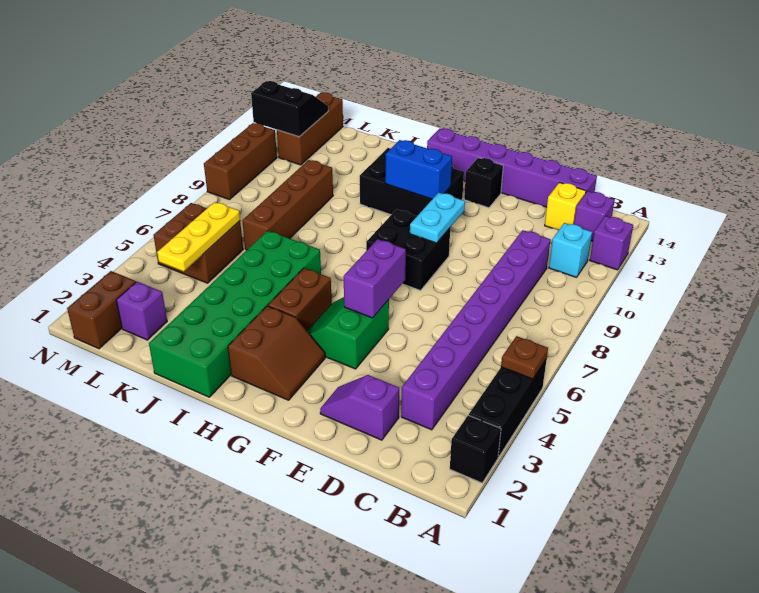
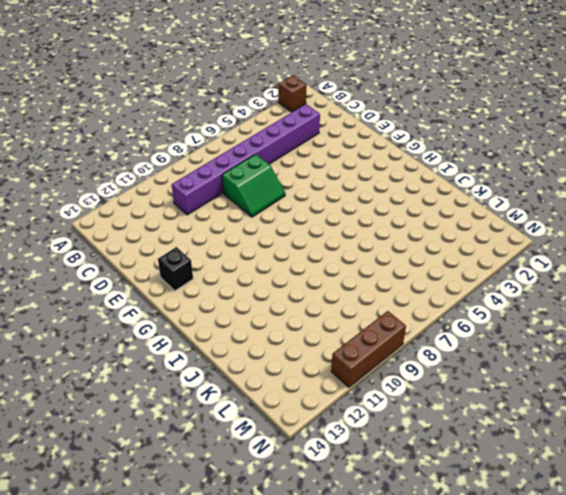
brown brick A2 level 1 -> black brick A2 level 1
green slope D7:E8 level 1 top D -> green slope F4:G5 level 1 top F
none -> black brick A3:A5 level 1
none -> purple brick A12 level 1
none -> cyan brick B11 level 1

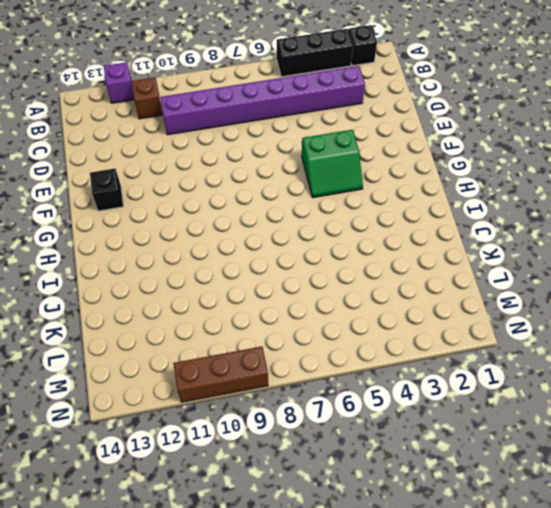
brown brick B11 level 1 -> cyan brick B11 level 1
none -> purple brick B13 level 1
none -> yellow brick C13 level 1
none -> purple brick C14:H14 level 1

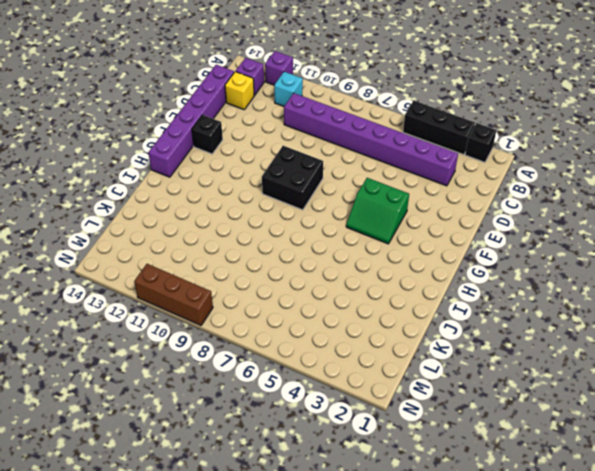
none -> purple slope D2:E2 level 1 top D
none -> brown slope G2:H3 level 1 top H
none -> black brick G11:I12 level 1

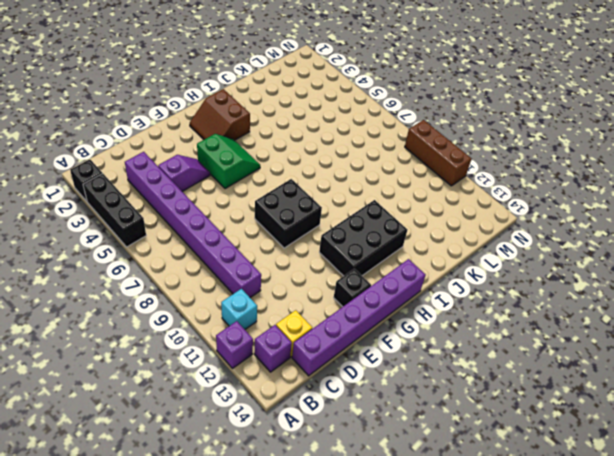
purple slope D4:E4 level 1 top D -> purple slope D2:E2 level 1 top D
none -> brown brick H4:H5 level 1
none -> green brick I1:J6 level 1
none -> brown brick K7:K10 level 1

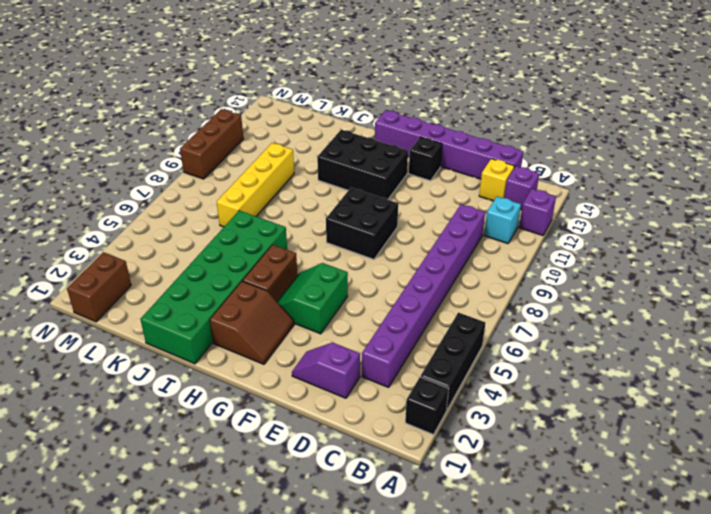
yellow brick K7:K10 level 1 -> brown brick K7:K10 level 1
none -> purple brick L2 level 1
none -> brown brick L5:M6 level 1
none -> brown brick M12:M14 level 1

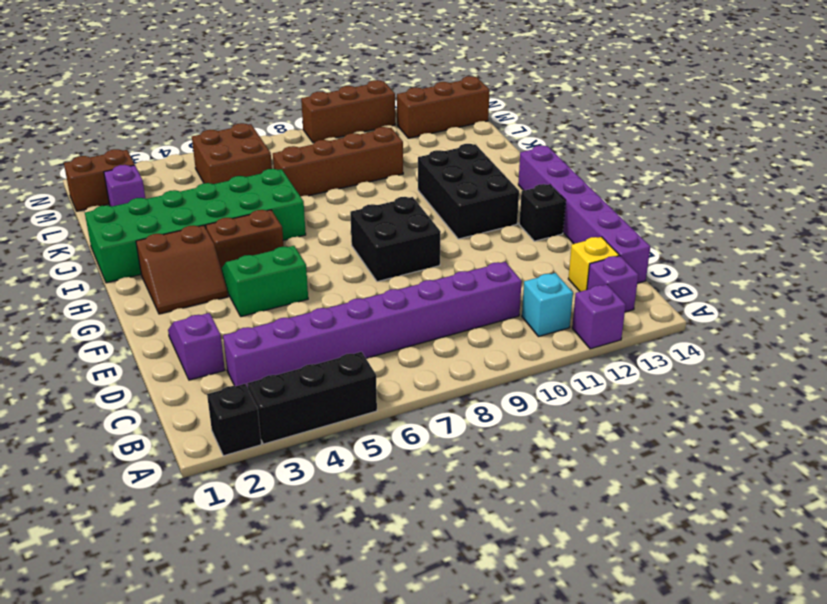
none -> brown plate A5 level 2
none -> purple brick F5:F6 level 2
none -> cyan plate F9:F10 level 2

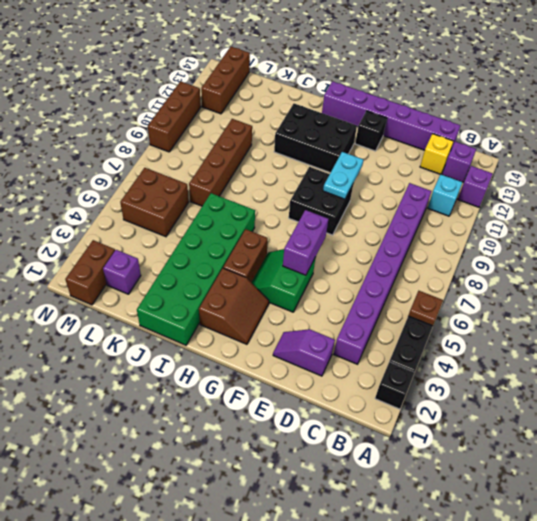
none -> blue brick G11:H11 level 2
none -> yellow plate L4:L6 level 2
none -> black slope M12:N13 level 2 top 12

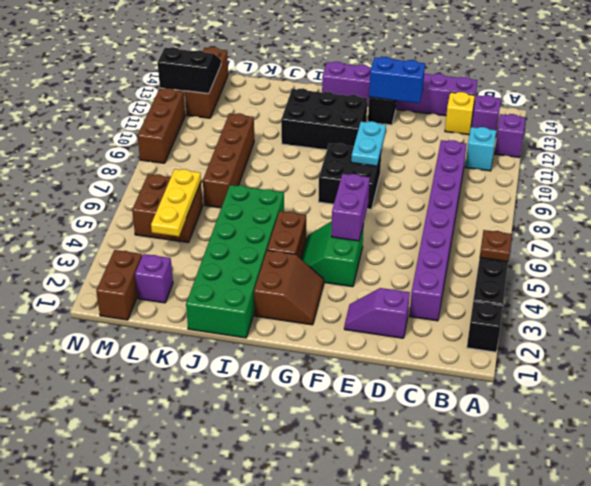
blue brick E13:F13 level 2 -> blue brick G11:H11 level 2

